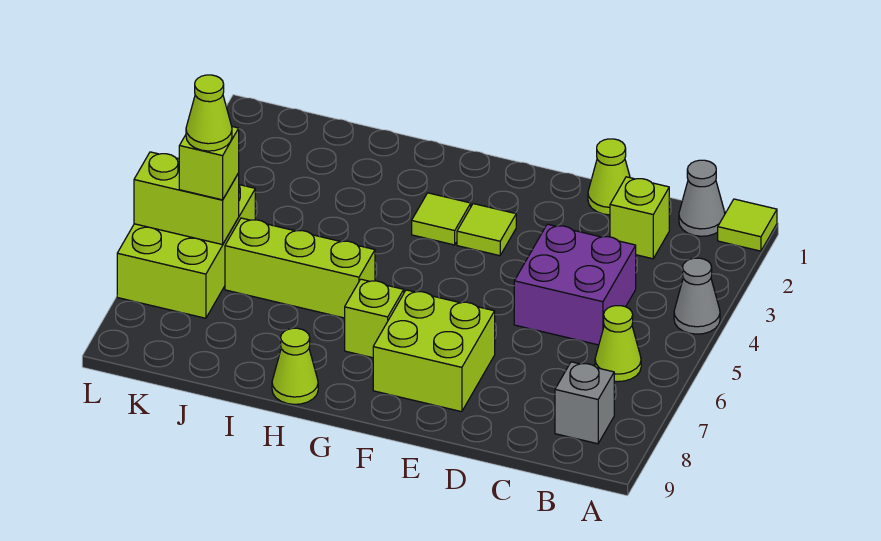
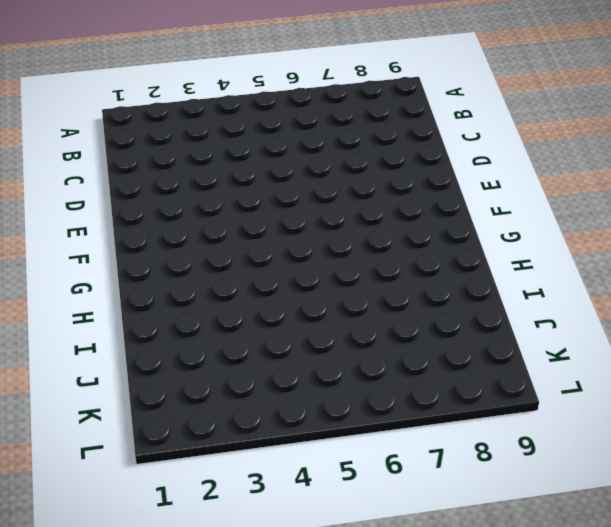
none -> lime tile A1 level 1
none -> grey cone A4 level 1
none -> grey cone B1 level 1

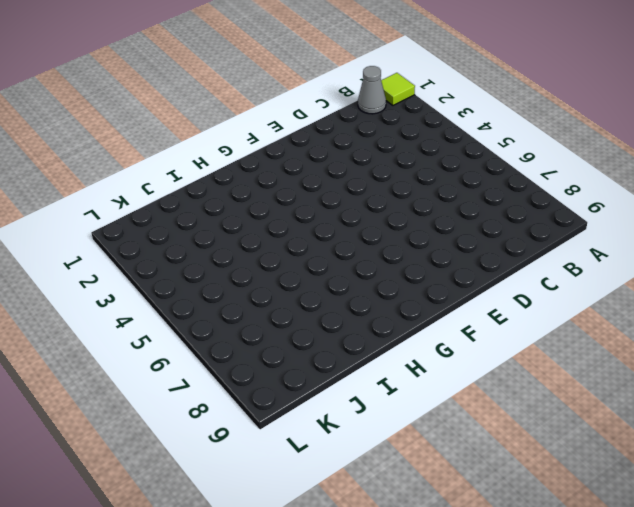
none -> grey cone A4 level 1
none -> lime cone B6 level 1
none -> grey brick B8 level 1

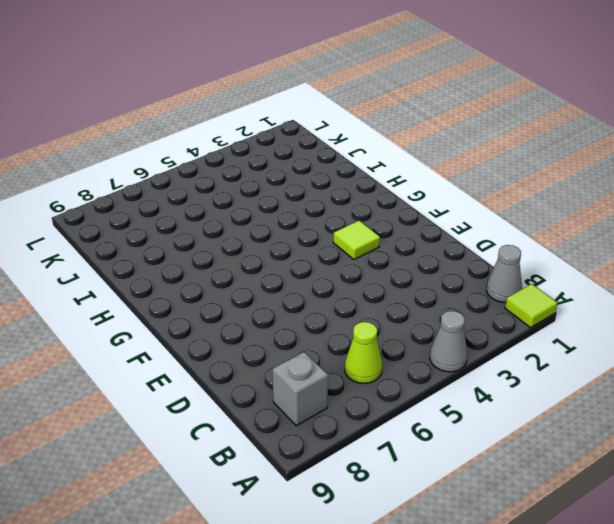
none -> lime brick C2 level 1
none -> purple brick C4:D5 level 1
none -> lime cone D1 level 1

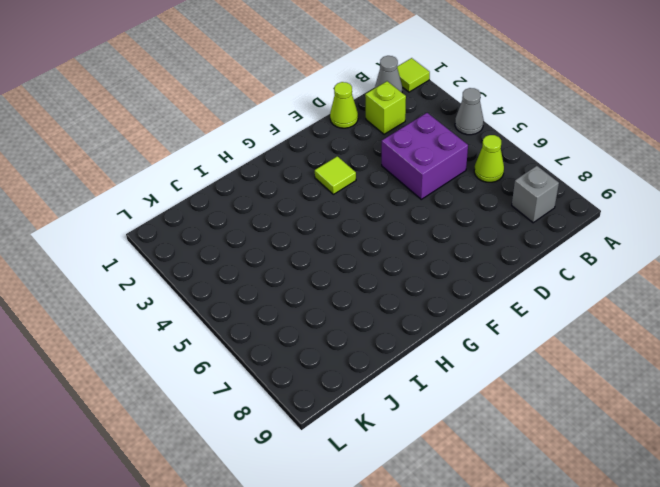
none -> lime brick E7:F8 level 1
none -> lime tile G3 level 1
none -> lime brick G7 level 1

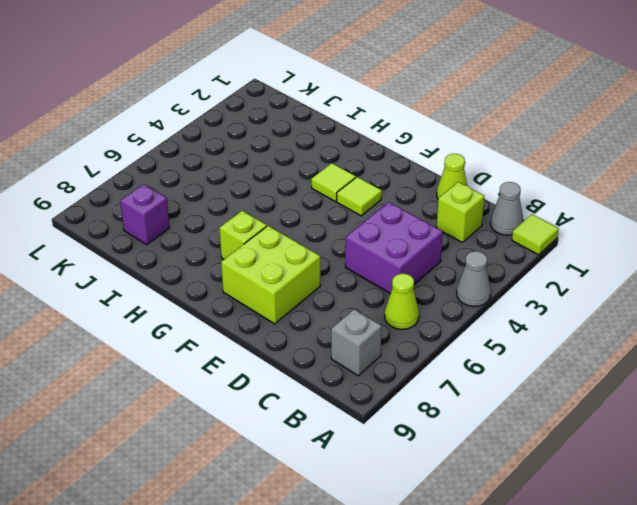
purple brick J8 level 1 -> none
none -> lime brick H6:J6 level 1
none -> lime cone H9 level 1
none -> lime brick K5:L7 level 1

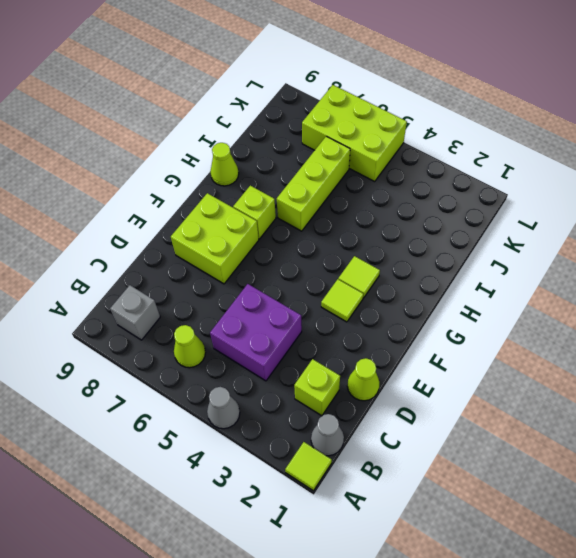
none -> lime brick K6:L6 level 2
none -> lime brick K6 level 3
none -> lime cone K6 level 4

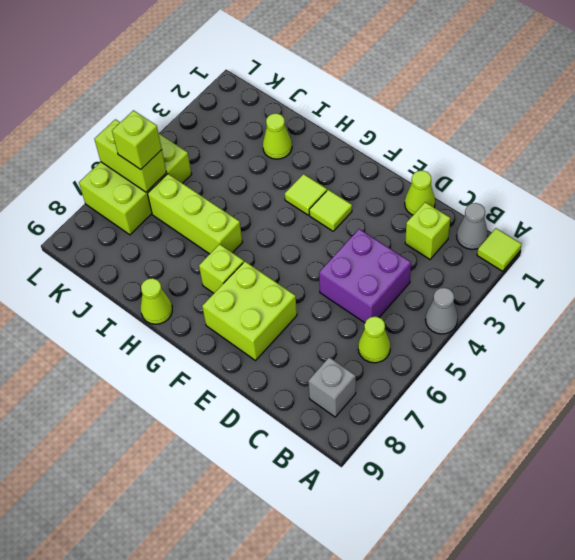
lime cone I2 level 1 -> lime cone K6 level 4

